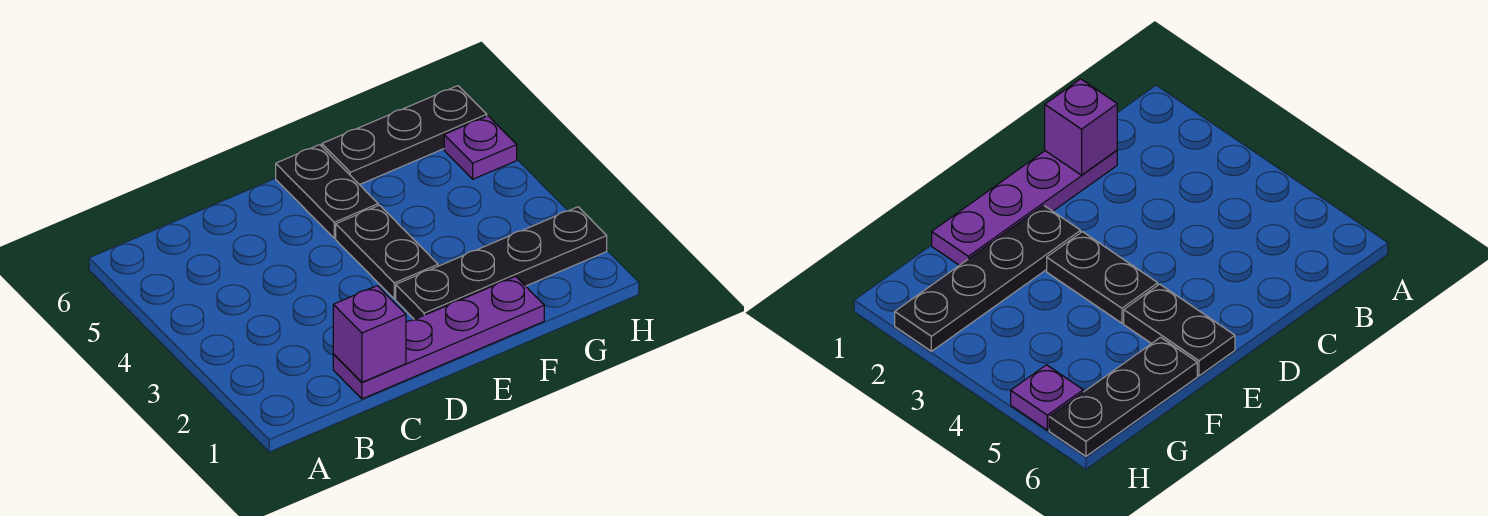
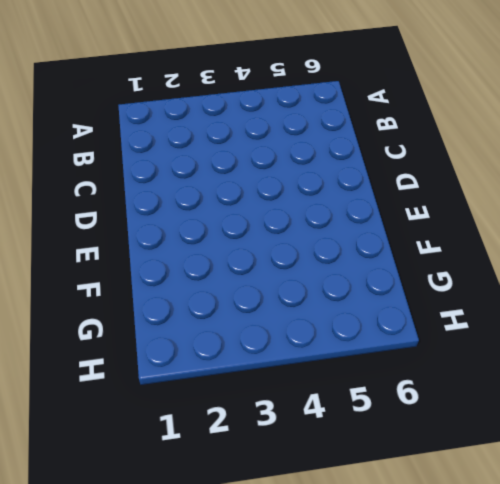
none -> purple plate C1:F1 level 1
none -> black plate E2:H2 level 1

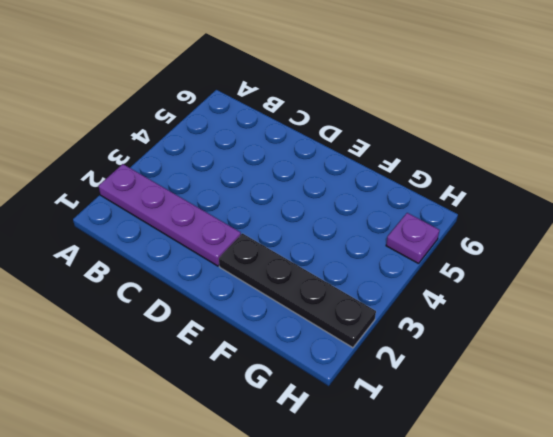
purple plate A2:D2 level 1 -> purple plate C1:F1 level 1
none -> black plate E3:E4 level 1
none -> black plate E5:E6 level 1

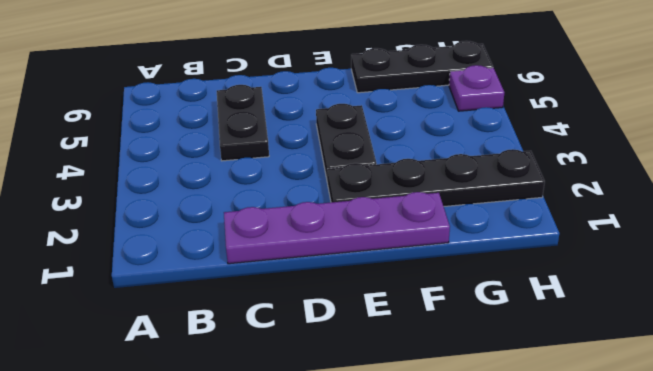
black plate C4:C5 level 1 -> black plate E5:E6 level 1
none -> purple brick C1 level 2

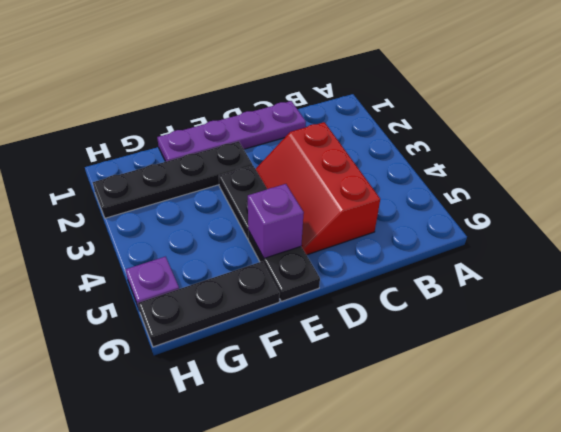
red slope C3:D5 level 1 top C -> none
purple brick E5 level 2 -> purple brick C1 level 2

